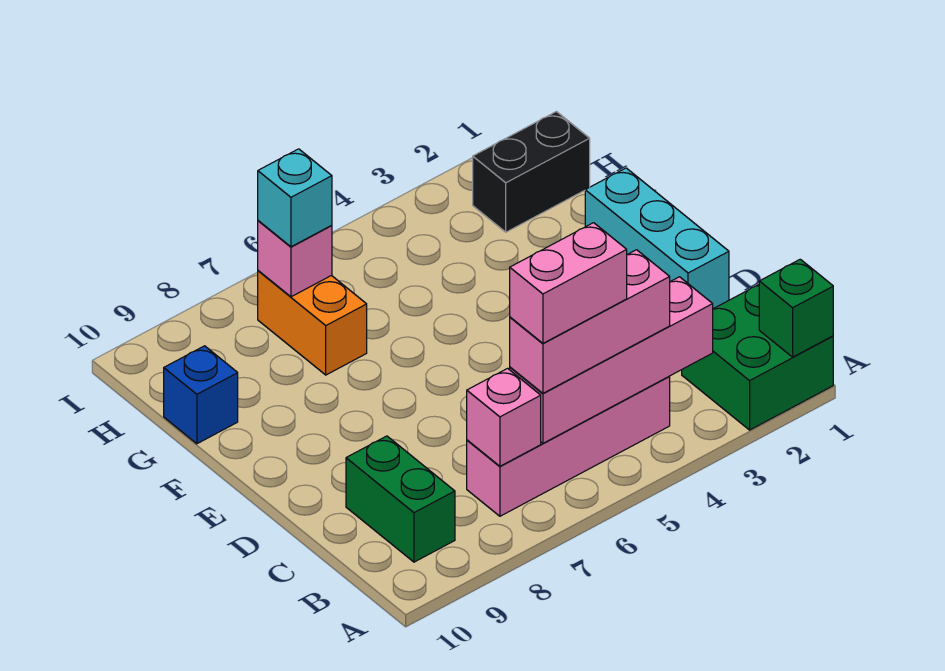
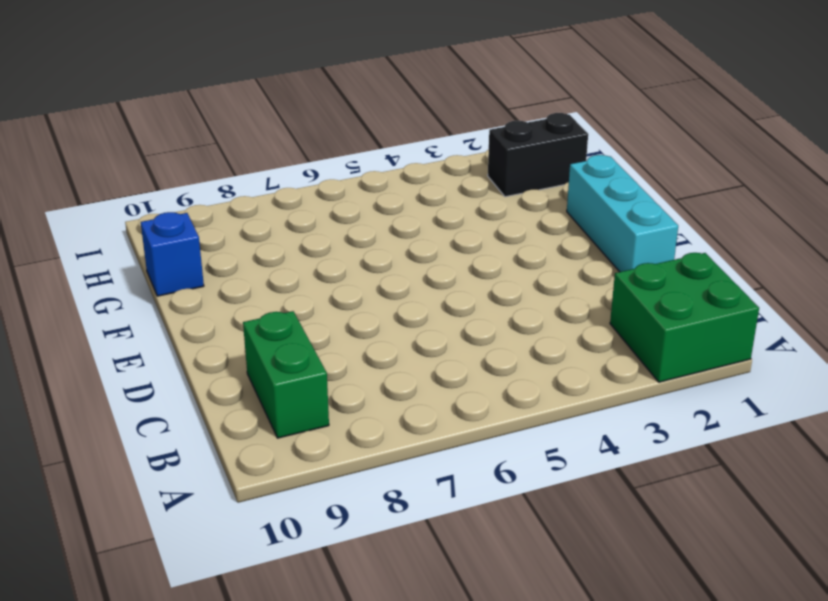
none -> pink brick B4:B7 level 1
none -> orange brick G7:H7 level 1
none -> green brick A1 level 2

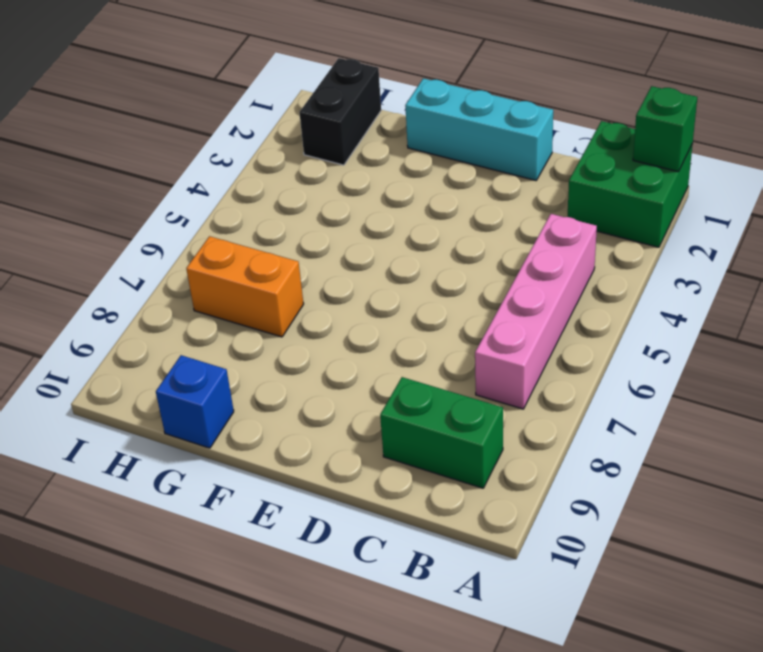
none -> pink brick B3:B6 level 2
none -> pink brick B7 level 2
none -> pink brick H7 level 2

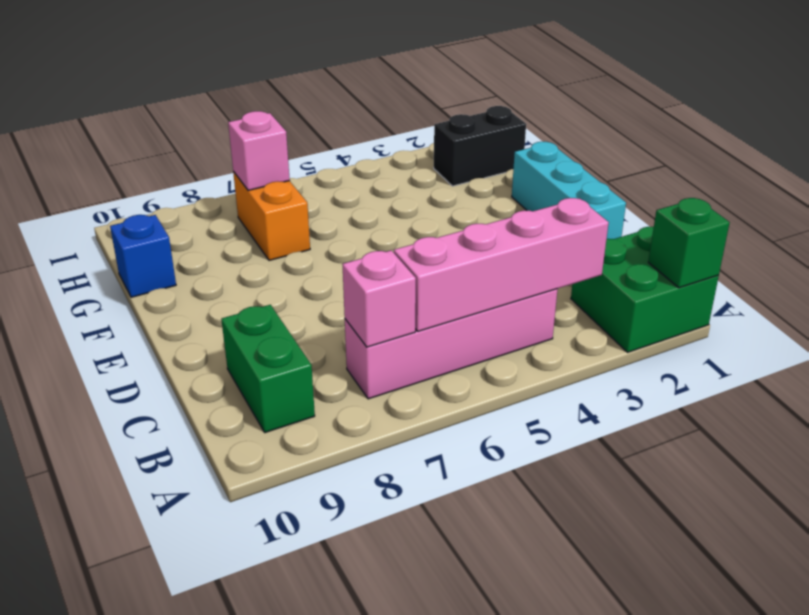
none -> pink brick B4:B6 level 3
none -> cyan brick H7 level 3
none -> pink brick B5:B6 level 4

